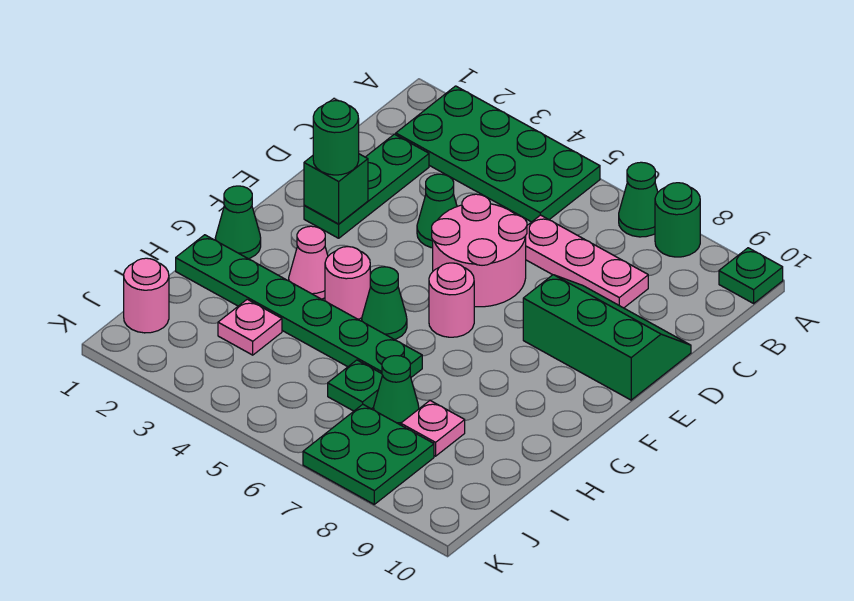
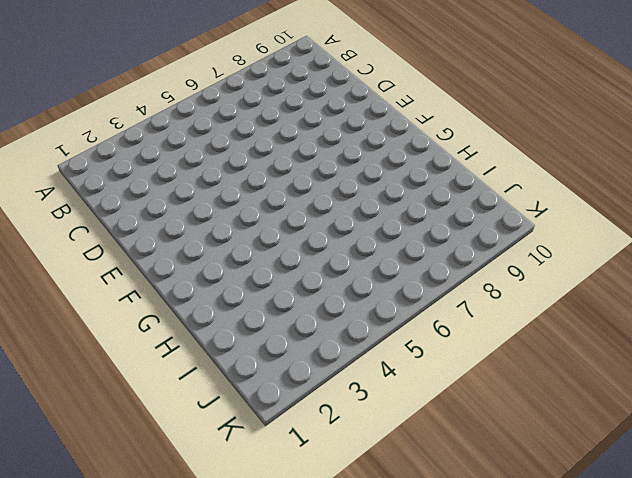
none -> green plate A2:B5 level 1
none -> green cone A7 level 1
none -> green round brick A8 level 1

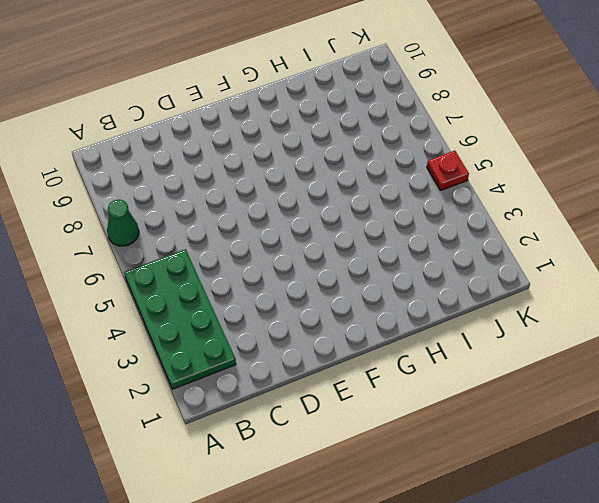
red plate K5 level 1 -> none
none -> green round brick A8 level 1
none -> green plate A10 level 1
none -> green plate C2:E2 level 1

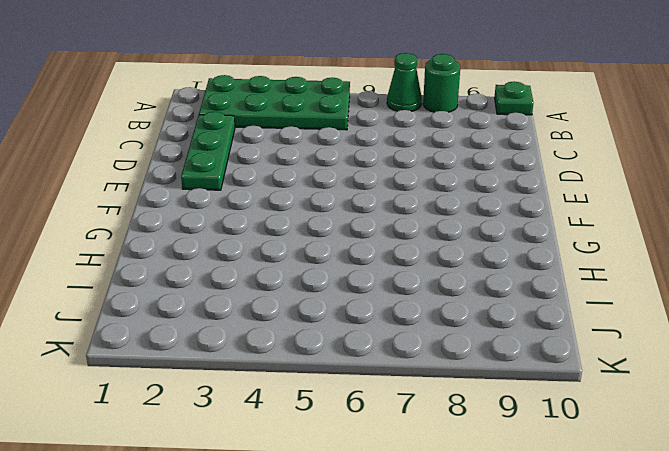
none -> pink plate C6:C8 level 1
none -> green cone D4 level 1
none -> pink round brick D5:E6 level 1

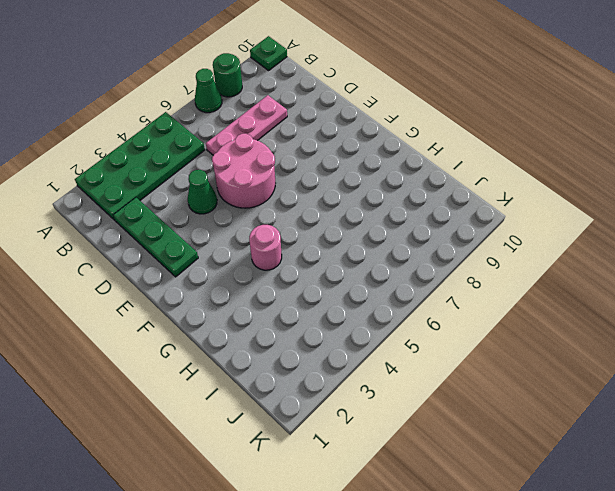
none -> green slope D8:E10 level 1 top E
none -> pink round brick F6 level 1
none -> green cone G1 level 1

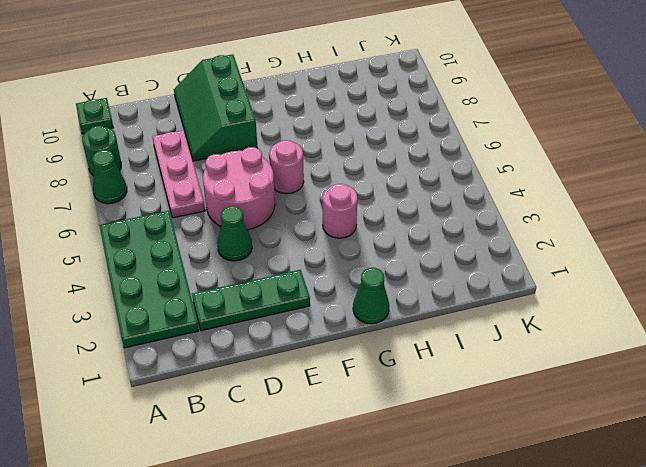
none -> pink cone G3 level 1
none -> green cone G5 level 1
none -> green plate H1:H6 level 1

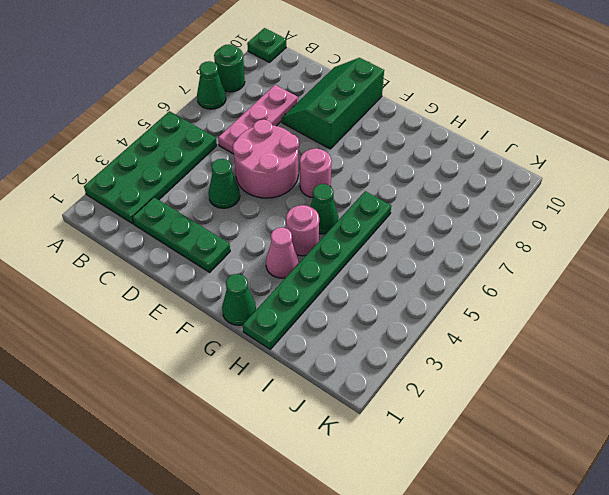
none -> pink plate I3 level 1
none -> green plate I6 level 1
none -> green cone I7 level 1

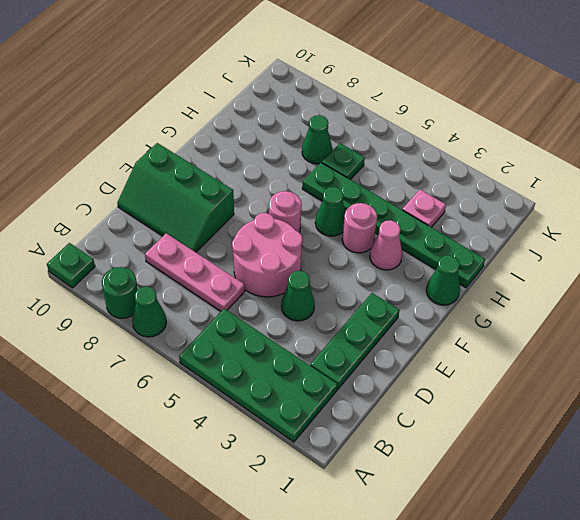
none -> pink plate I8 level 1
none -> pink round brick J1 level 1
none -> green plate J7:K8 level 1

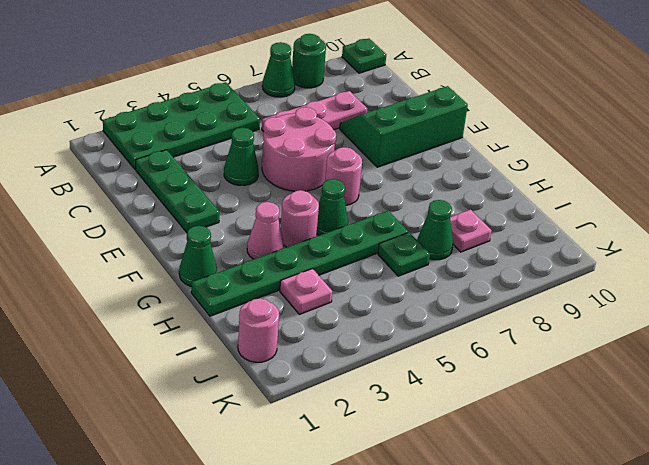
none -> green plate J7:K8 level 1
none -> green brick E2 level 2
none -> green round brick E2 level 3

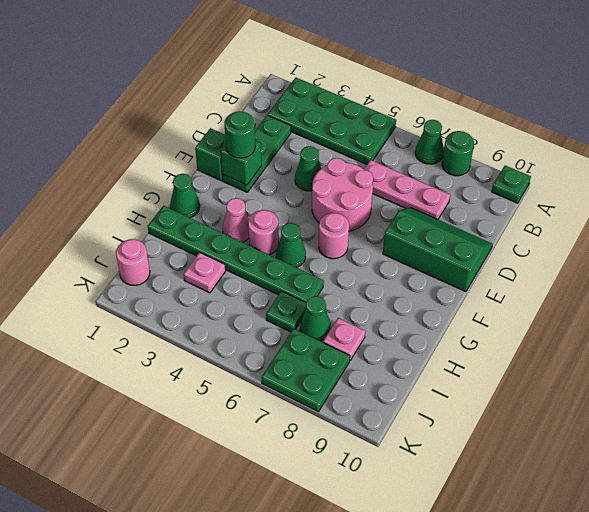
green brick E1 level 1 -> none

